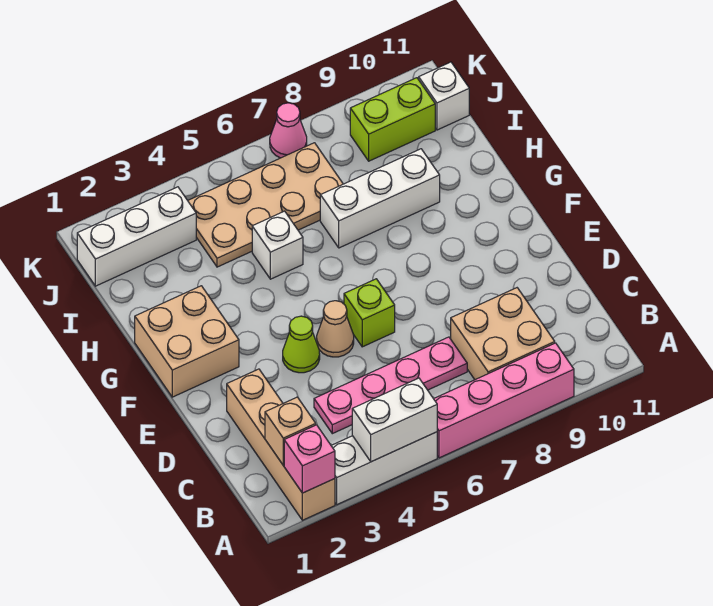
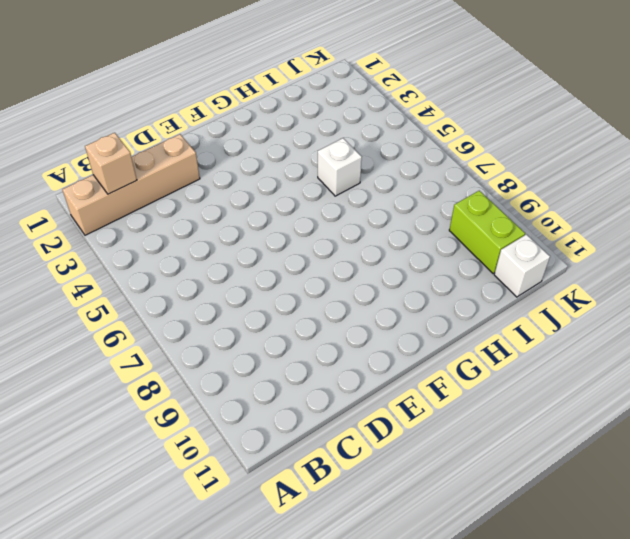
none -> white brick A3:A5 level 1
none -> pink brick A6:A9 level 1
none -> tan brick B8:C9 level 1

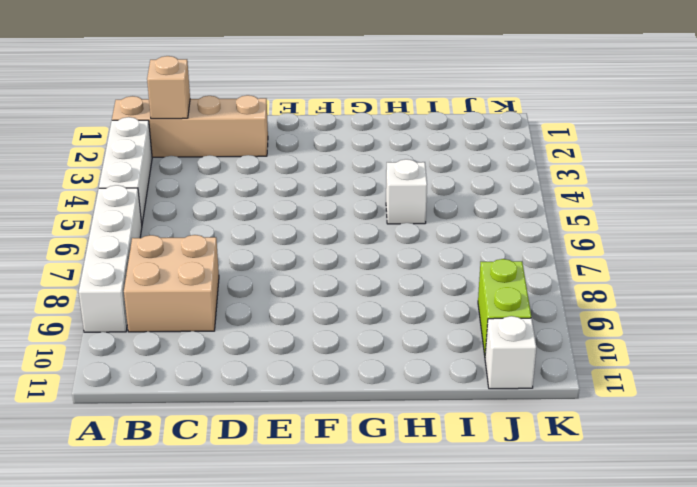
white brick A6:A9 level 1 -> pink brick A6:A9 level 1
none -> pink plate C4:C7 level 1
none -> lime cone E4 level 1
none -> tan cone E5 level 1

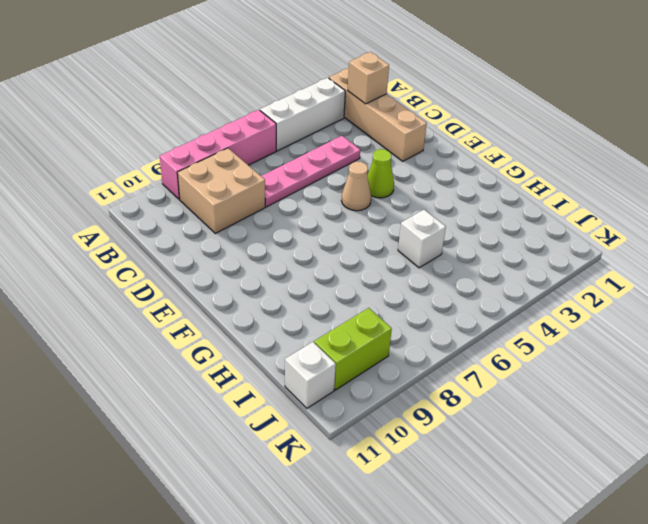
none -> lime brick E6 level 1
none -> tan brick F1:G2 level 1
none -> white brick H7:H9 level 1

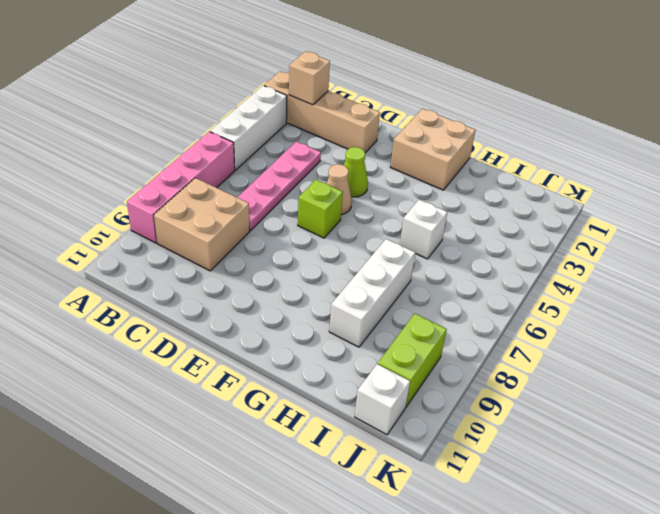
none -> tan plate I4:J7 level 1
none -> white brick J1:J3 level 1
none -> pink cone K7 level 1

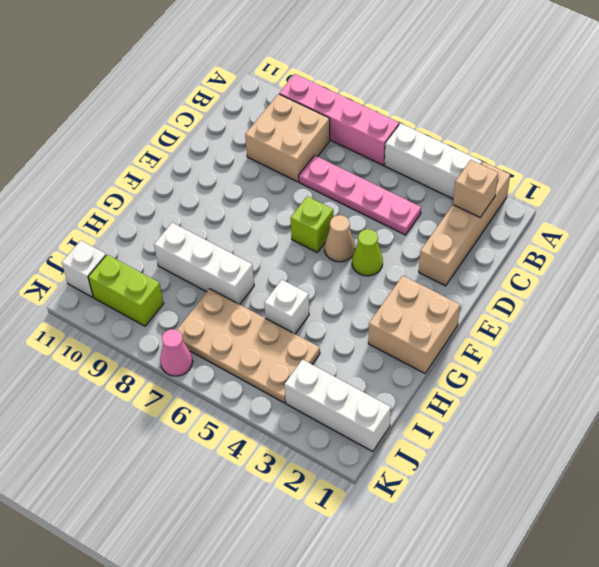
none -> pink brick A2 level 2
none -> white brick A4:A5 level 2

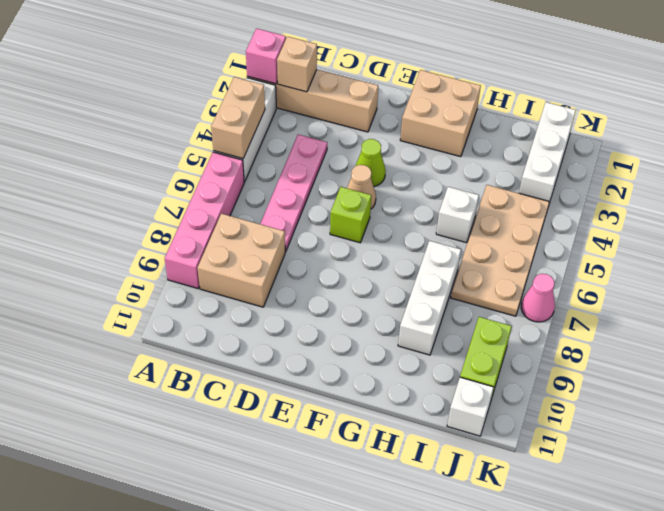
tan brick A4:A5 level 2 -> white brick A4:A5 level 2

